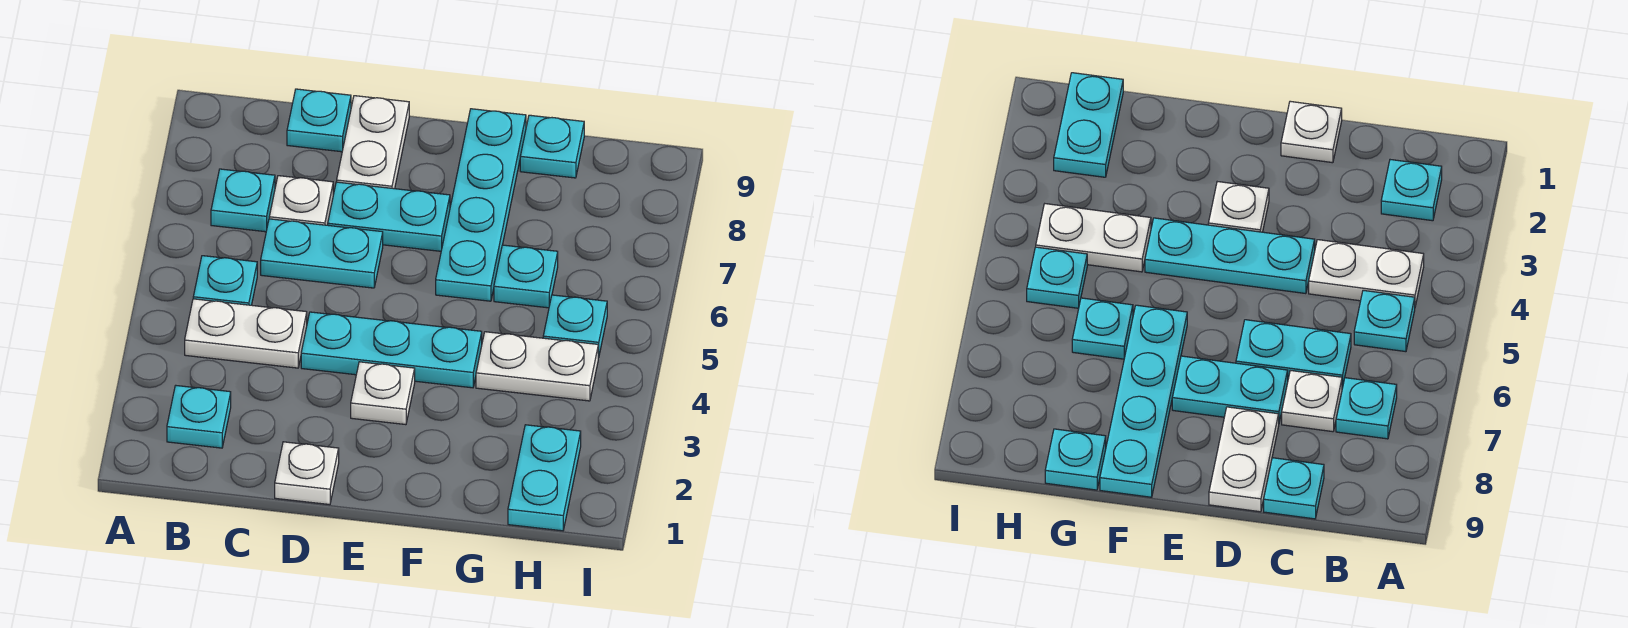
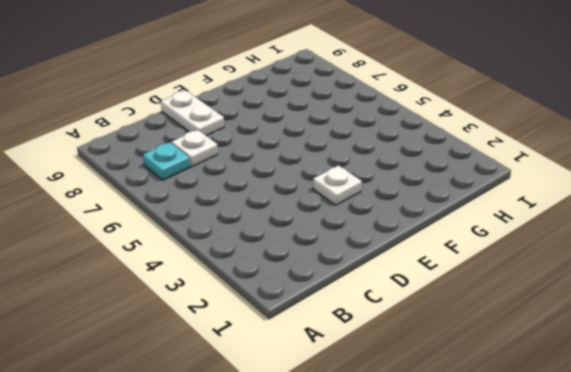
none -> cyan plate B2 level 1
none -> white plate B4:C4 level 1
none -> cyan plate B5 level 1

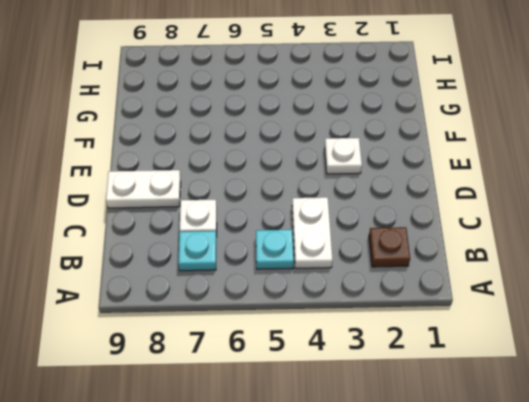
brown plate B2 level 1 -> cyan plate B2 level 1
none -> cyan plate C6:D6 level 1
none -> cyan plate C9 level 1
none -> white plate D1 level 1

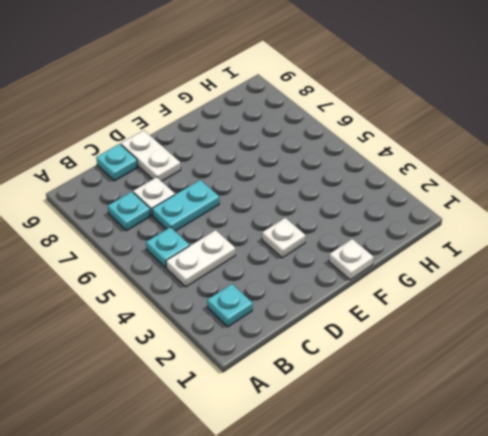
white plate F1 level 1 -> white plate D1 level 1
none -> cyan plate D4:F4 level 1
none -> cyan plate D7:E7 level 1
none -> cyan plate F6:F9 level 1

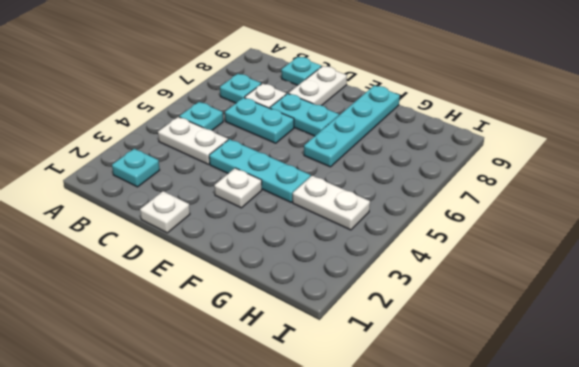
none -> cyan plate G6 level 1
none -> cyan plate G9 level 1
none -> cyan plate H1:H2 level 1

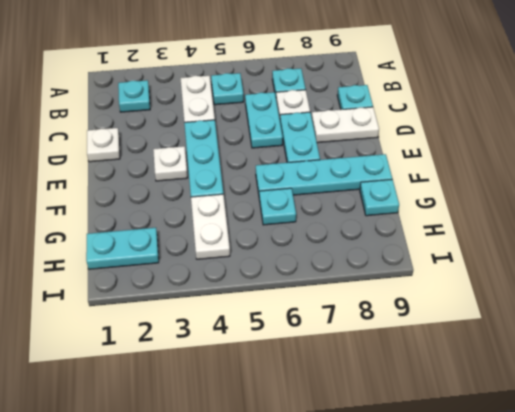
none -> cyan plate H5 level 1

